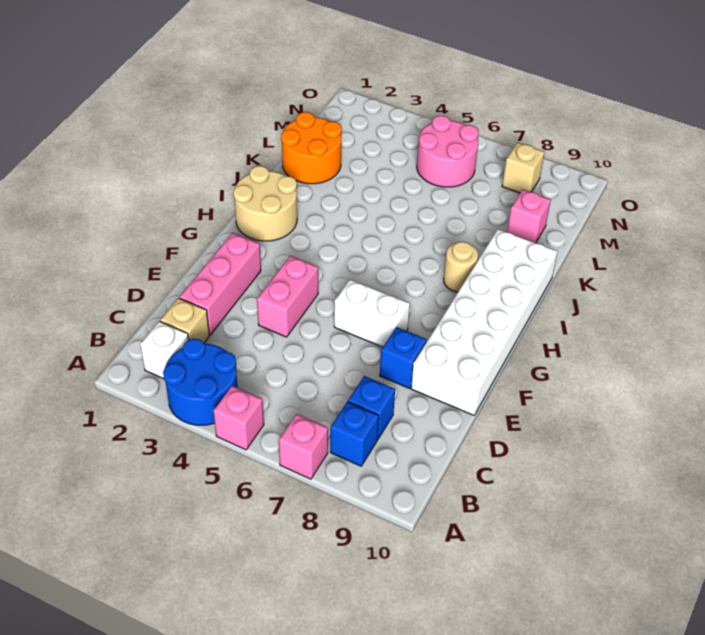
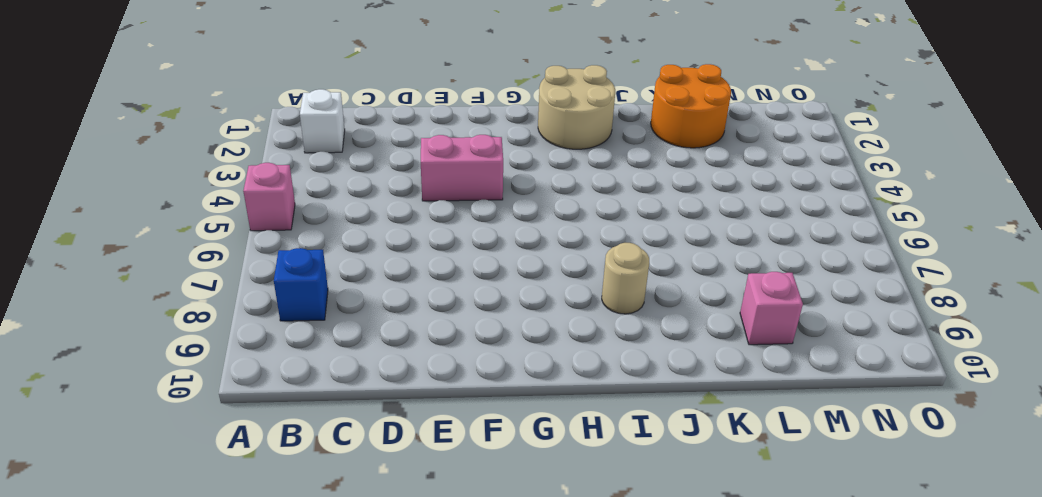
none -> blue round brick A3:B4 level 1
none -> pink brick A7 level 1
none -> tan brick C2 level 1

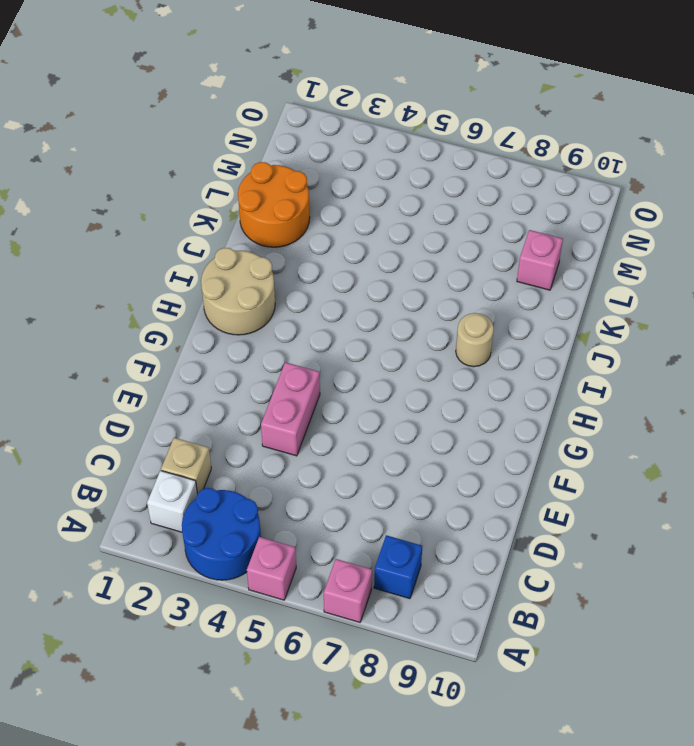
none -> blue brick C8 level 1
none -> pink brick D2:F2 level 1
none -> blue brick E8 level 1

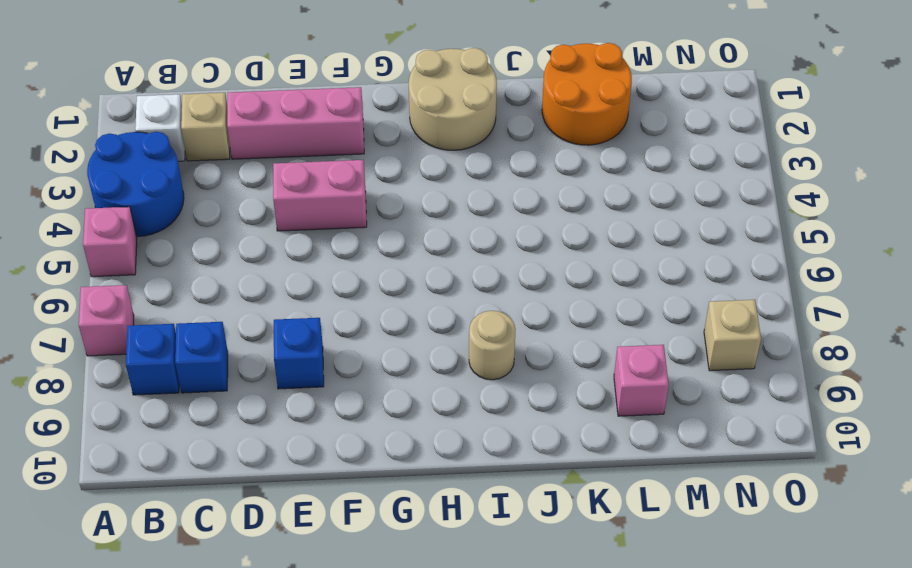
none -> white brick E9:J10 level 1
none -> white brick F6:F7 level 1
none -> pink round brick M5:N6 level 1

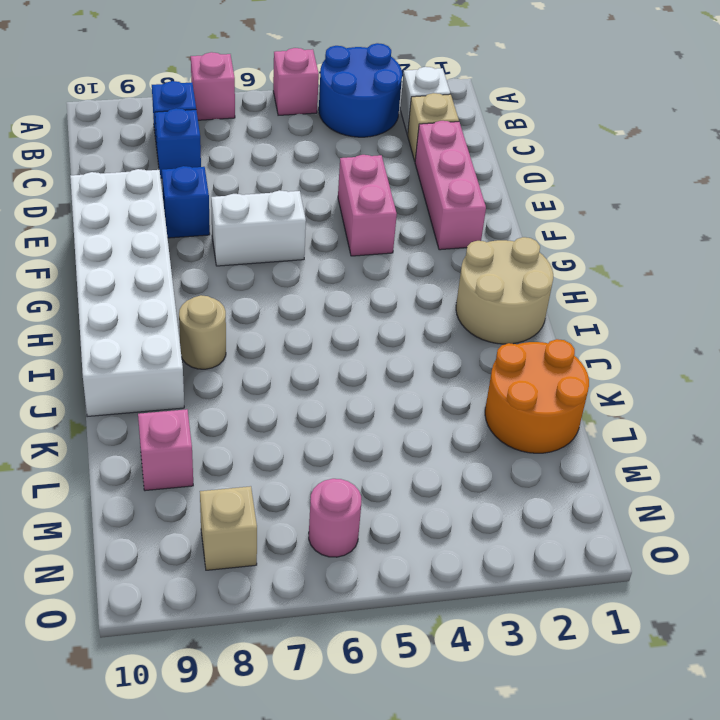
pink round brick N6 level 1 -> pink round brick M5:N6 level 1

